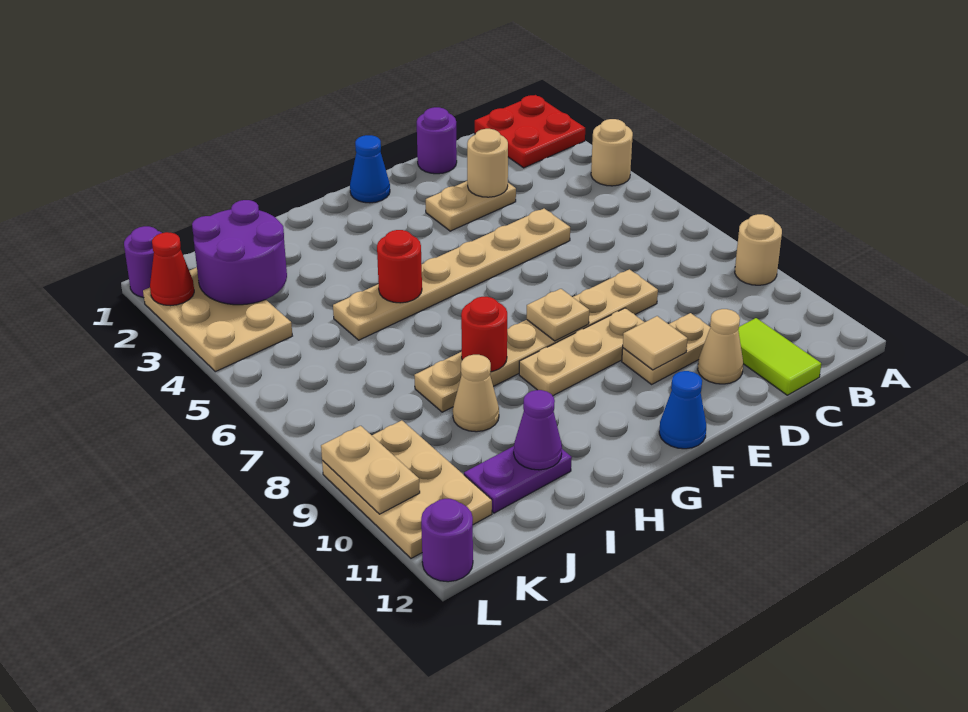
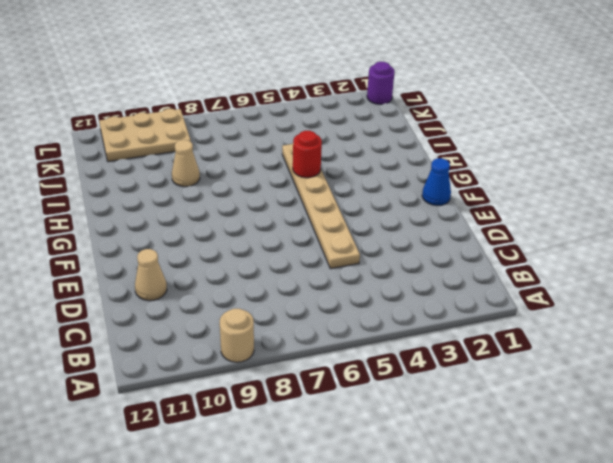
none -> red plate A1:B2 level 1
none -> tan round brick A4 level 1
none -> lime tile C11:C12 level 1

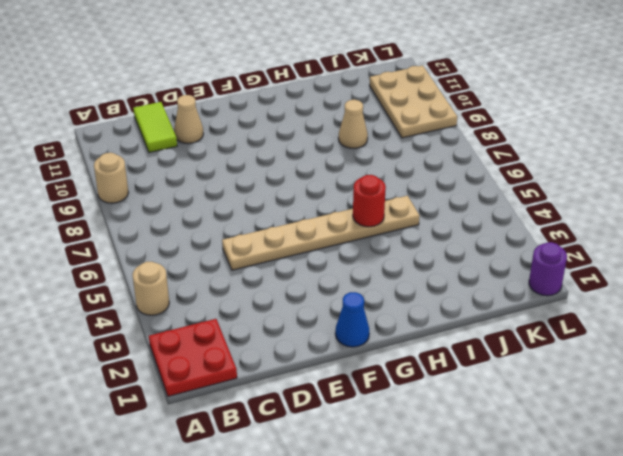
none -> purple round brick D1 level 1
none -> tan plate D3:E3 level 1
none -> tan plate D8:I8 level 1

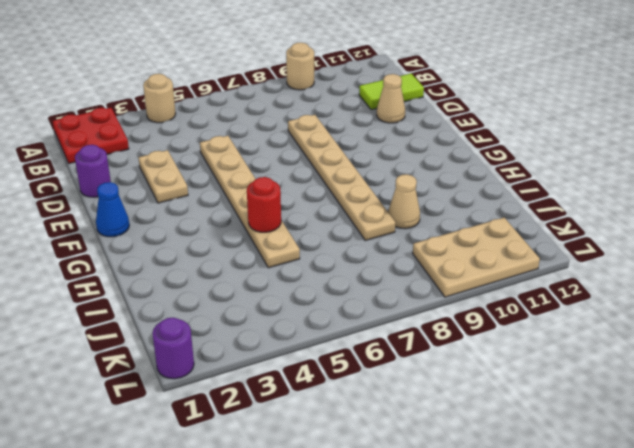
none -> tan plate D10:E10 level 1
none -> tan plate E9:G9 level 1
none -> blue cone F12 level 1

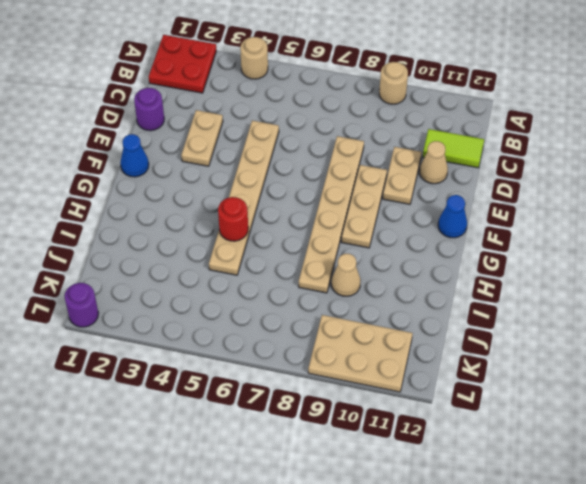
none -> purple plate I11:J11 level 1
none -> tan plate K2:L4 level 1
none -> purple round brick L12 level 1

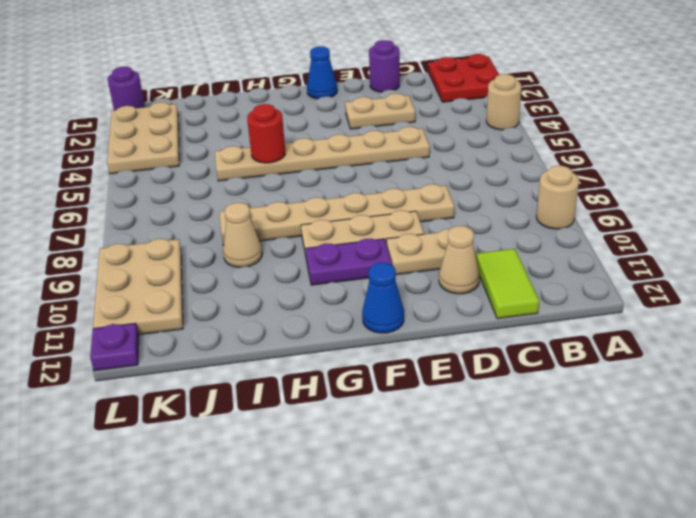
purple plate F10:G10 level 1 -> purple plate I11:J11 level 1
purple plate L12 level 1 -> purple round brick L12 level 1
none -> tan round brick D3 level 2
none -> tan tile E10 level 2
none -> tan plate F8 level 2

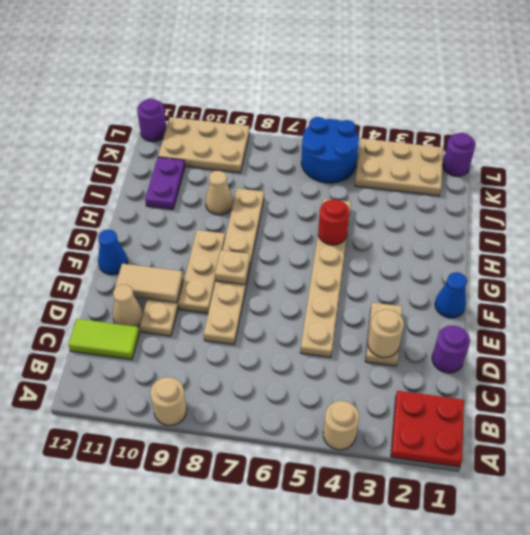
tan tile E10:E11 level 2 -> tan tile E10 level 2
blue round brick K5:L6 level 1 -> none
none -> red round brick H8 level 2
none -> purple cone I11 level 2
none -> purple round brick J2:K3 level 2

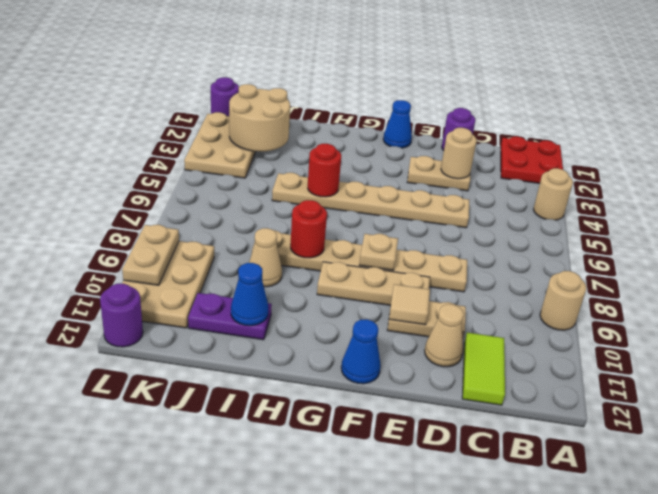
blue cone I11 level 2 -> purple cone I11 level 2
tan round brick J2:K3 level 2 -> purple round brick J2:K3 level 2
none -> red cone L2 level 2

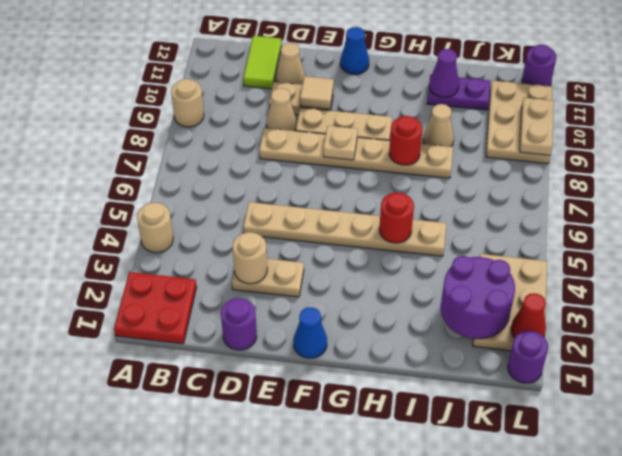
tan cone D9 level 1 -> none

